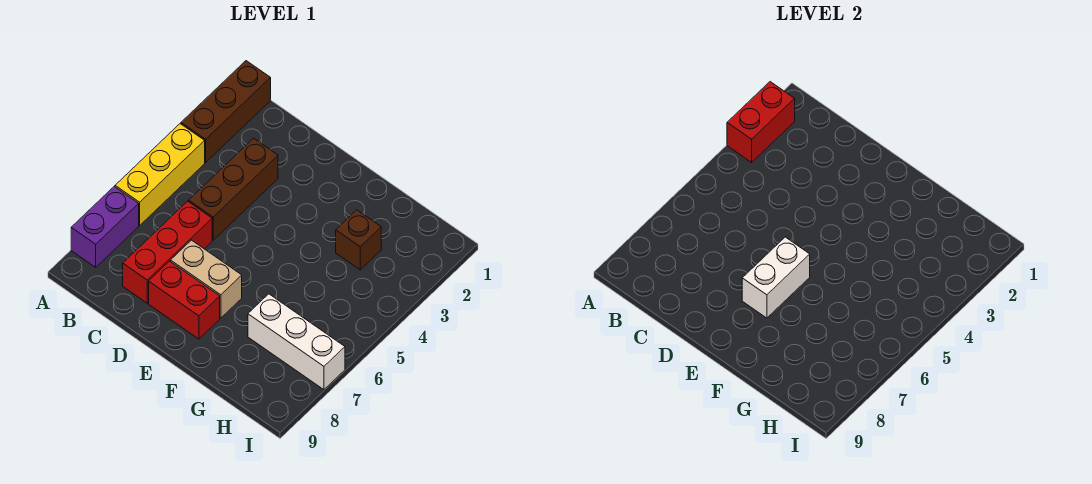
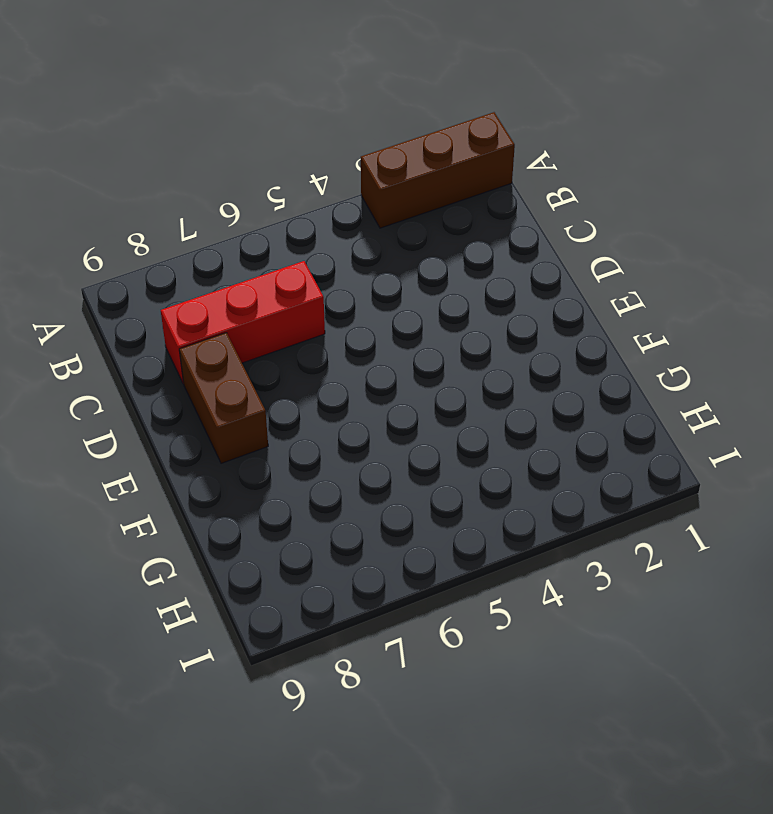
brown brick D8:E8 level 1 -> red brick D8:E8 level 1
none -> yellow brick A4:A6 level 1
none -> purple brick A7:A8 level 1

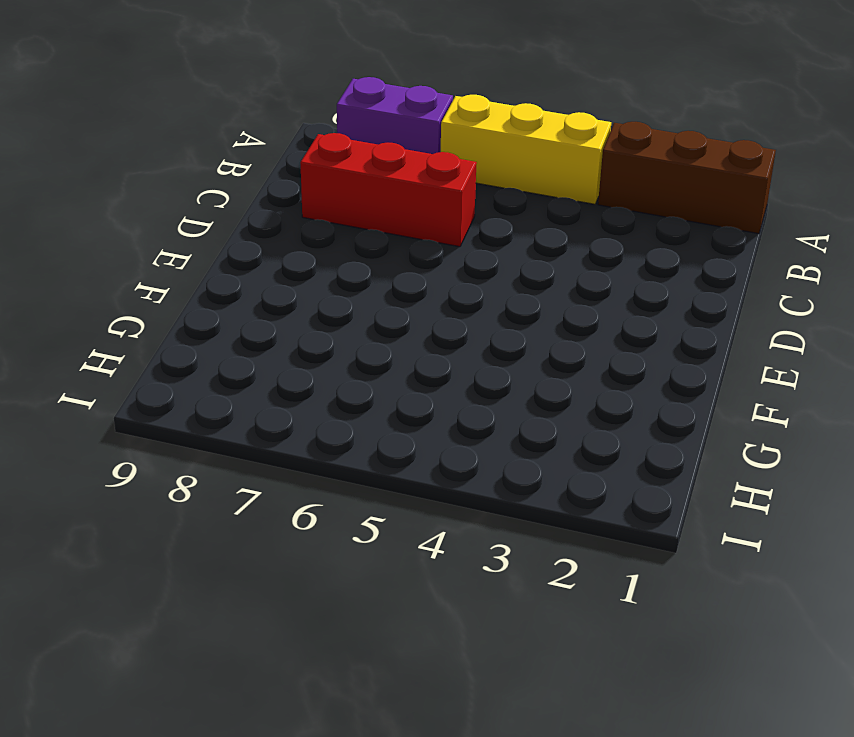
none -> brown brick C3:C5 level 1
none -> tan brick D7:E7 level 1

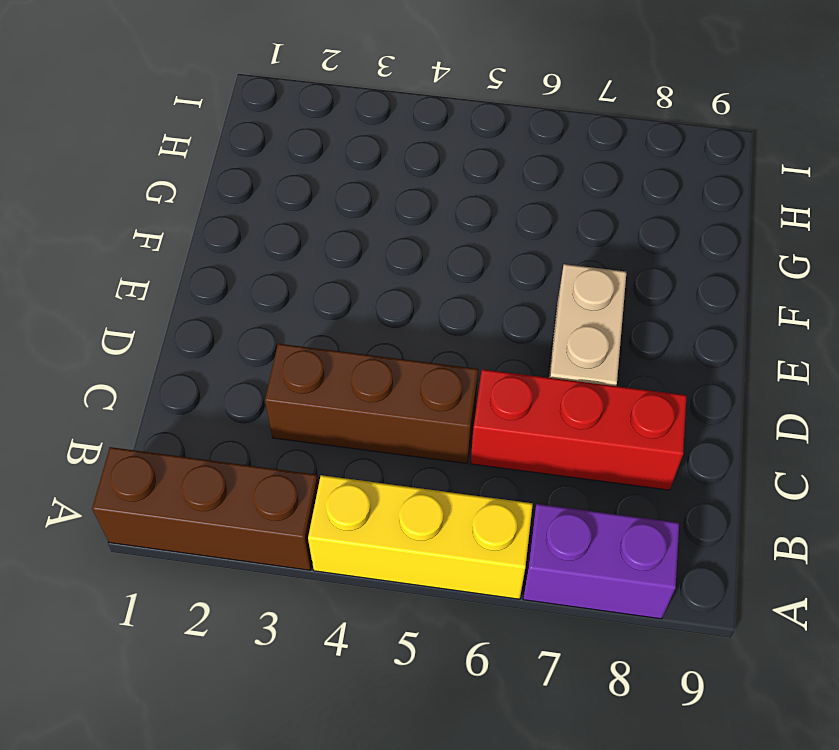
none -> red brick D8:E8 level 1
none -> brown brick G3 level 1

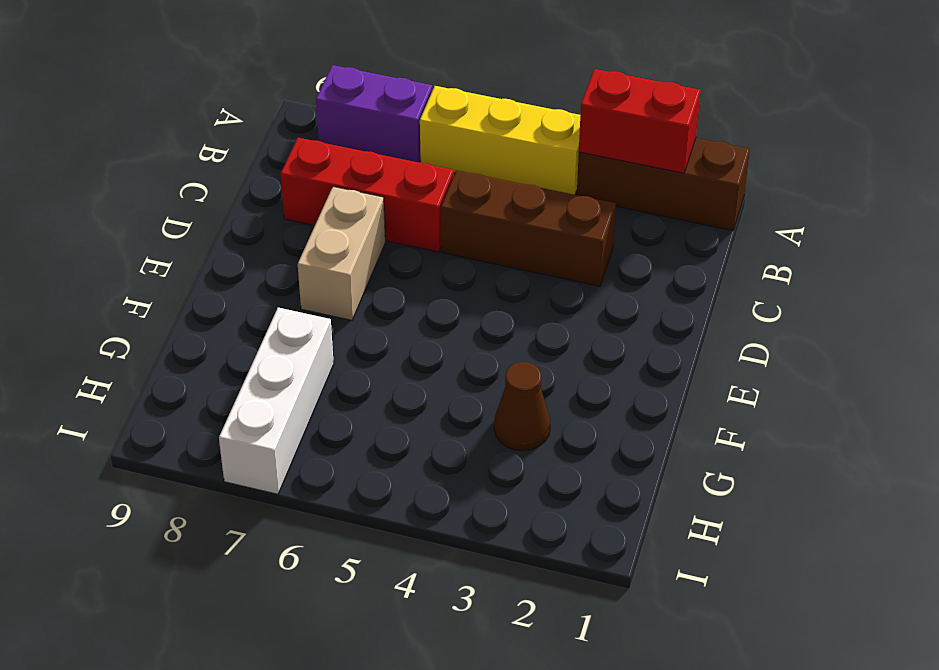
brown cone G3 level 1 -> brown brick G3 level 1
none -> red brick D8:E8 level 1
none -> white brick E6:E7 level 2

